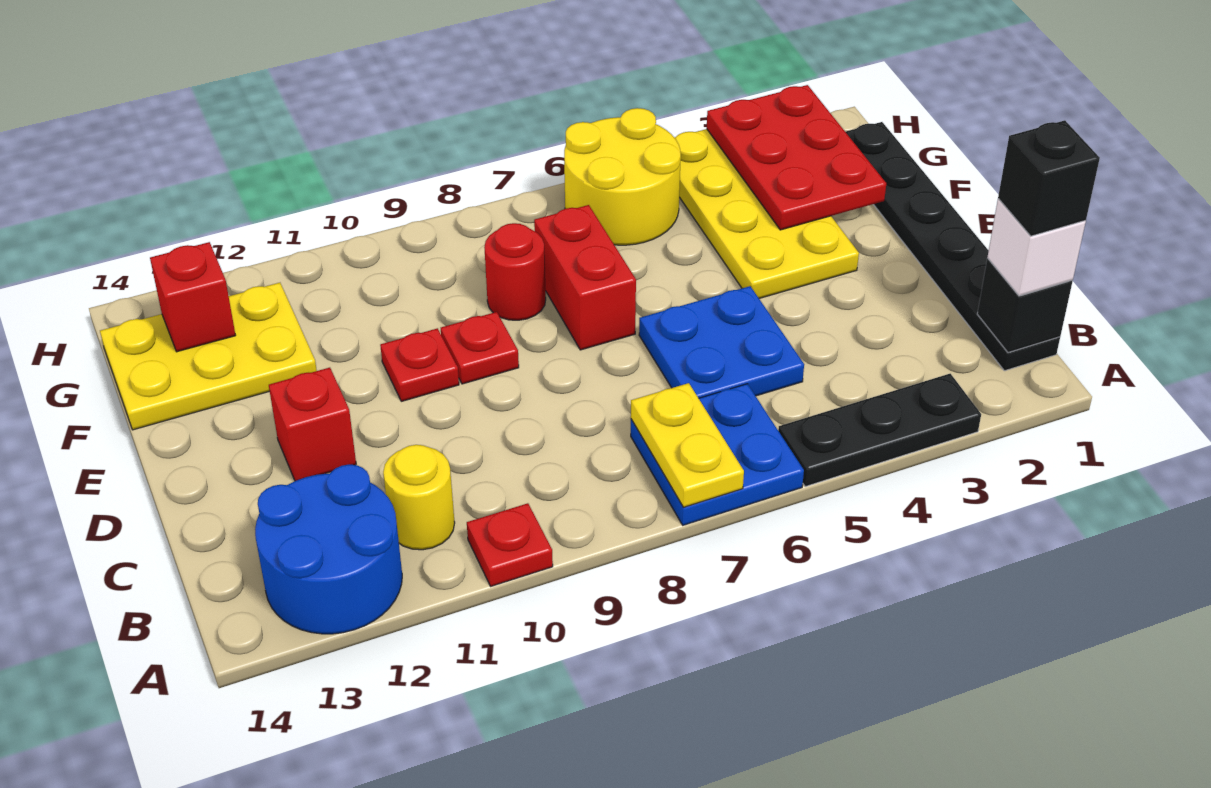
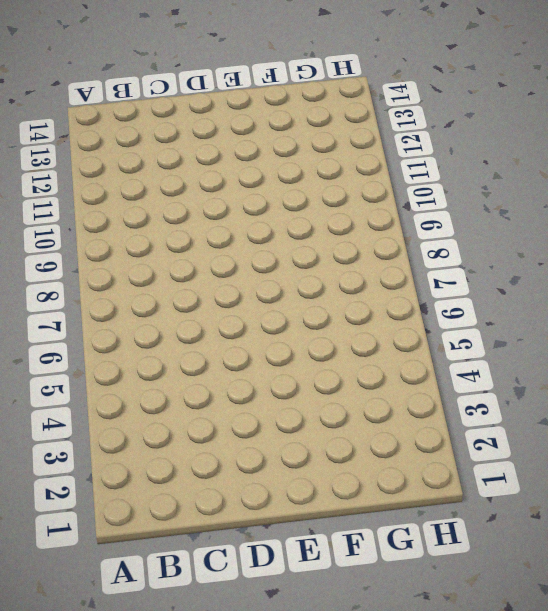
none -> black plate A3:A5 level 1
none -> blue plate A6:B7 level 1
none -> red plate A10 level 1

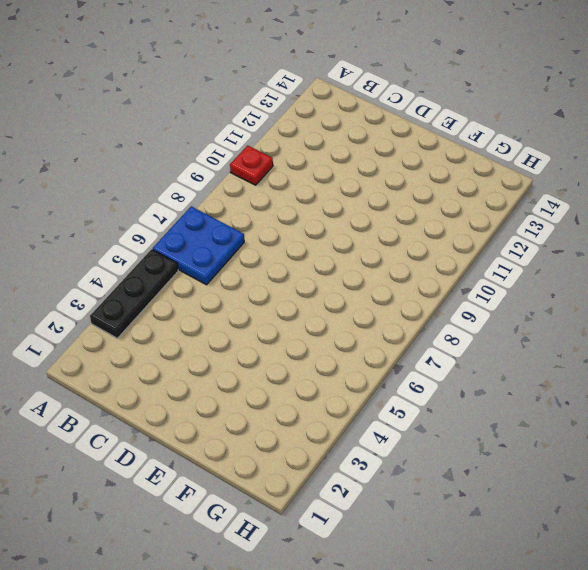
none -> blue round brick A12:B13 level 1
none -> black plate B1:G1 level 1
none -> yellow round brick B11 level 1

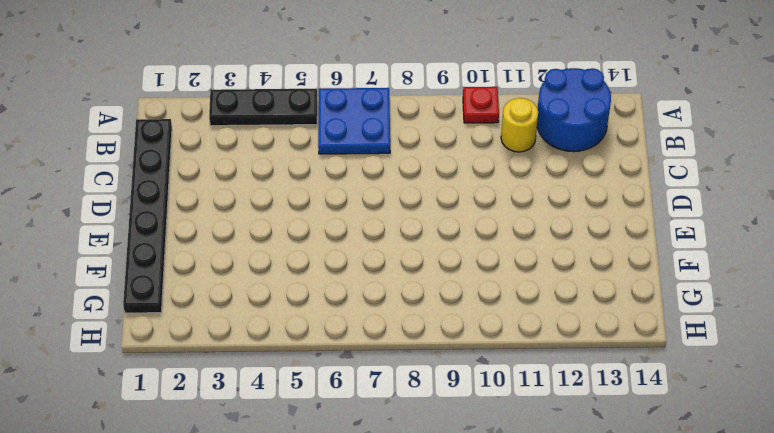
none -> blue plate C5:D6 level 1
none -> red brick D12 level 1
none -> yellow plate E3:H4 level 1

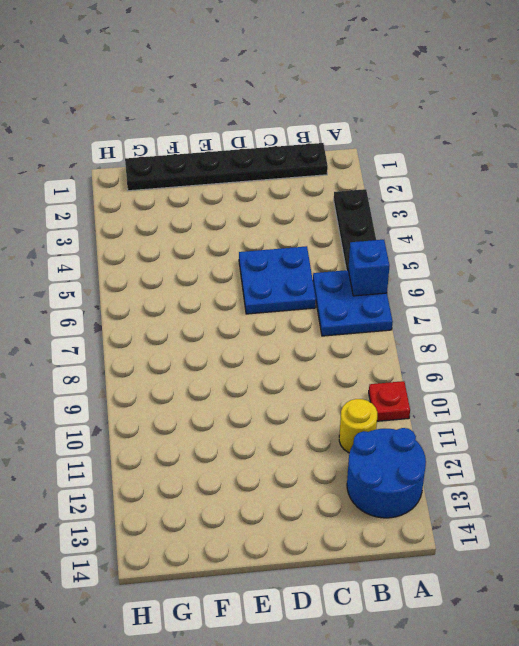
blue brick A6 level 2 -> none
none -> red brick D12 level 1
none -> yellow plate E3:H4 level 1
none -> red brick E7:F7 level 1

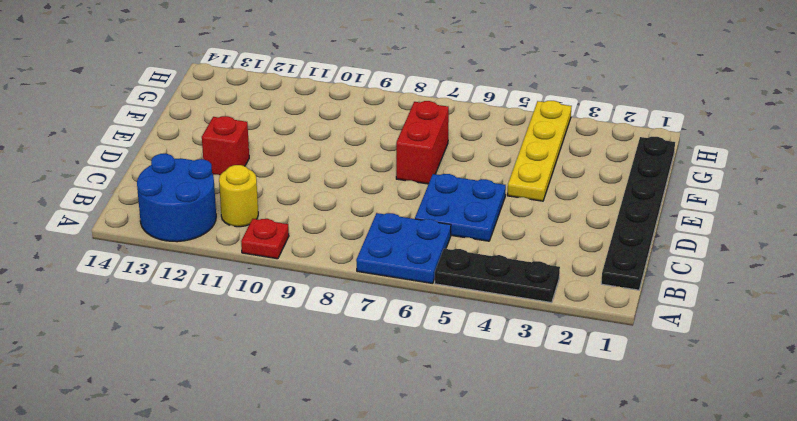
yellow plate E4:H4 level 1 -> yellow plate E3:H4 level 1
none -> red plate E9 level 1
none -> red plate E10 level 1
none -> red round brick F8 level 1

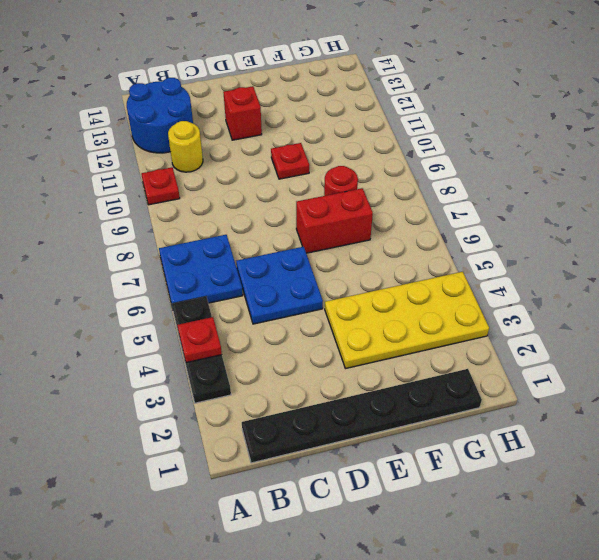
red plate A4 level 2 -> red plate E9 level 1
none -> yellow plate F12:G14 level 1
none -> yellow round brick G5:H6 level 1
none -> yellow plate A7:B7 level 2

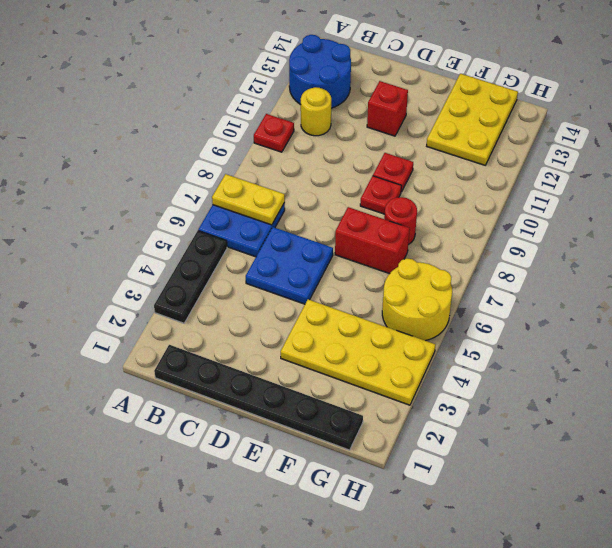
none -> black brick B1 level 2
none -> red plate F2:H3 level 2
none -> red brick G13 level 2

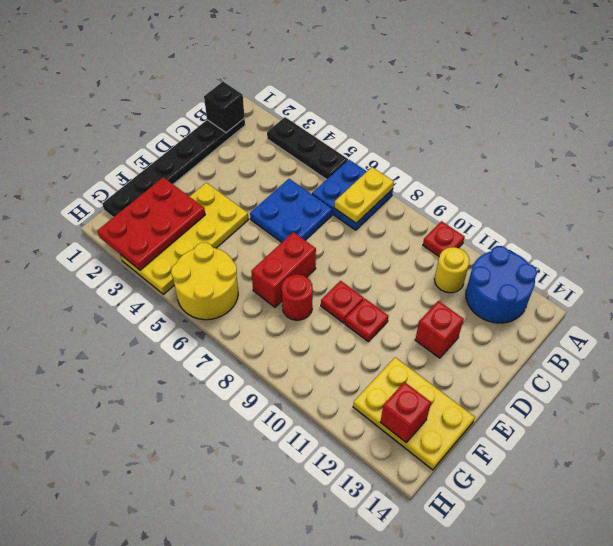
none -> white brick B1 level 3
none -> black brick B1 level 4

